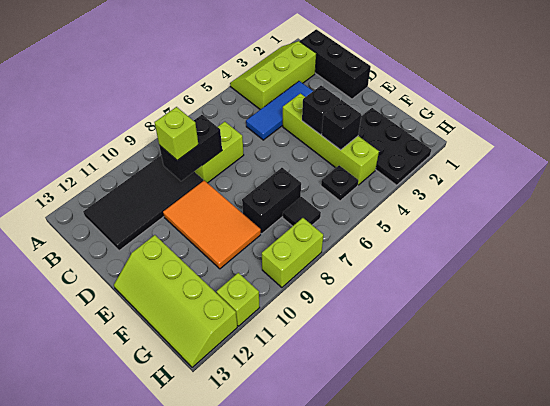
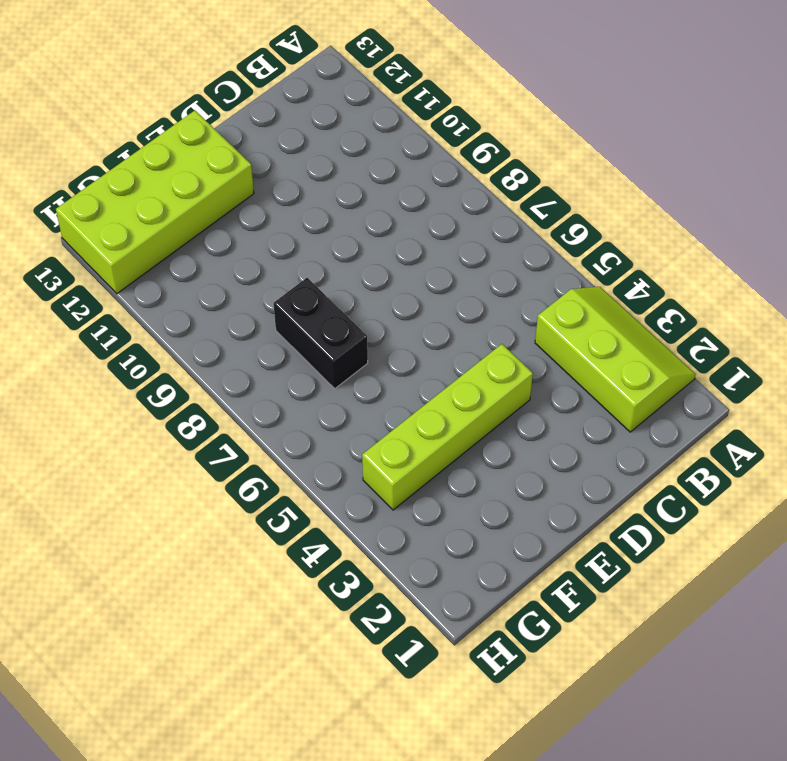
lime brick E12:H13 level 1 -> lime slope E12:H13 level 1 top 12
none -> black brick B1:D1 level 1
none -> black tile B9:C12 level 1
none -> blue tile C3:C5 level 1

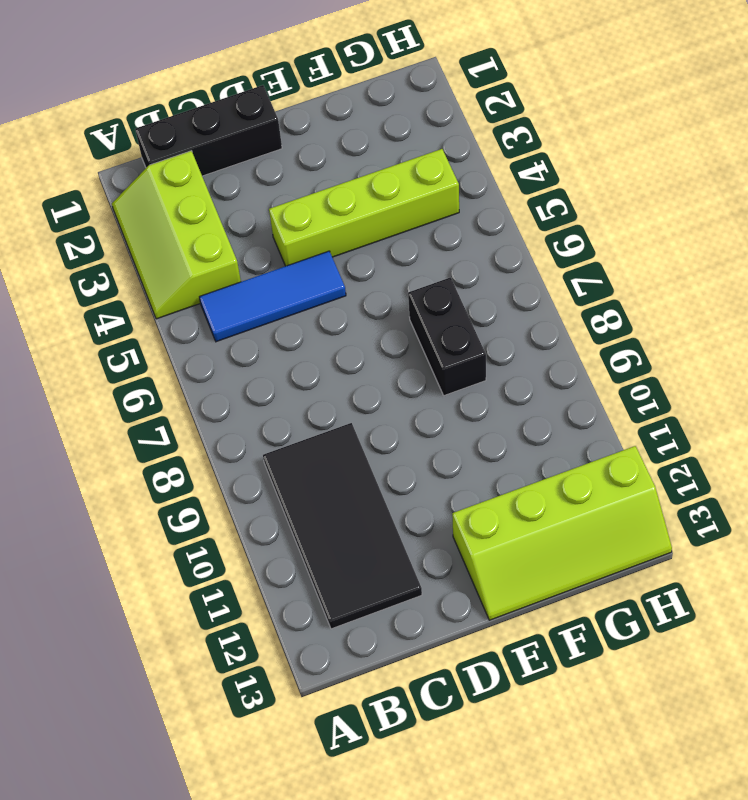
blue tile B5:D5 level 1 -> blue tile C3:C5 level 1
none -> lime brick C7:C8 level 1
none -> orange tile D9:F10 level 1
none -> black plate F2:H3 level 1

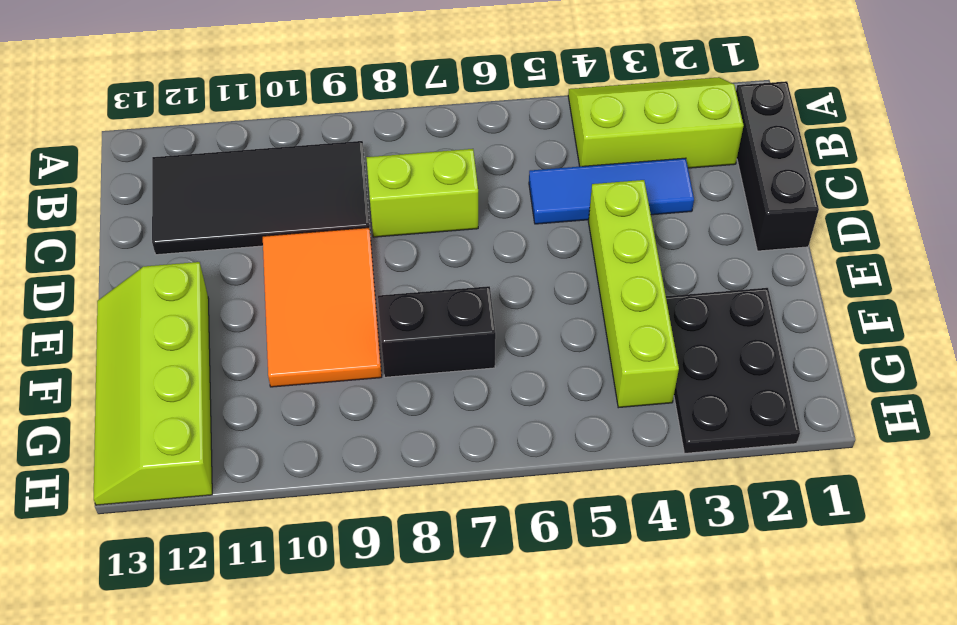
none -> black plate G5 level 1
none -> black tile G7 level 1
none -> lime brick H8:H9 level 1

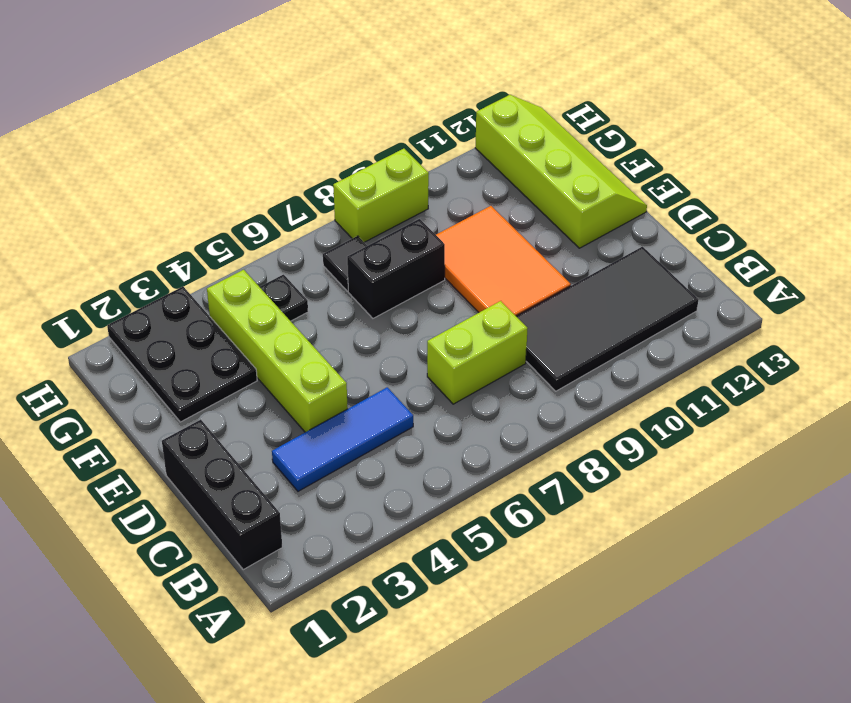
none -> lime slope A2:B4 level 1 top B
none -> lime brick H11 level 1
none -> black brick C8:C9 level 2

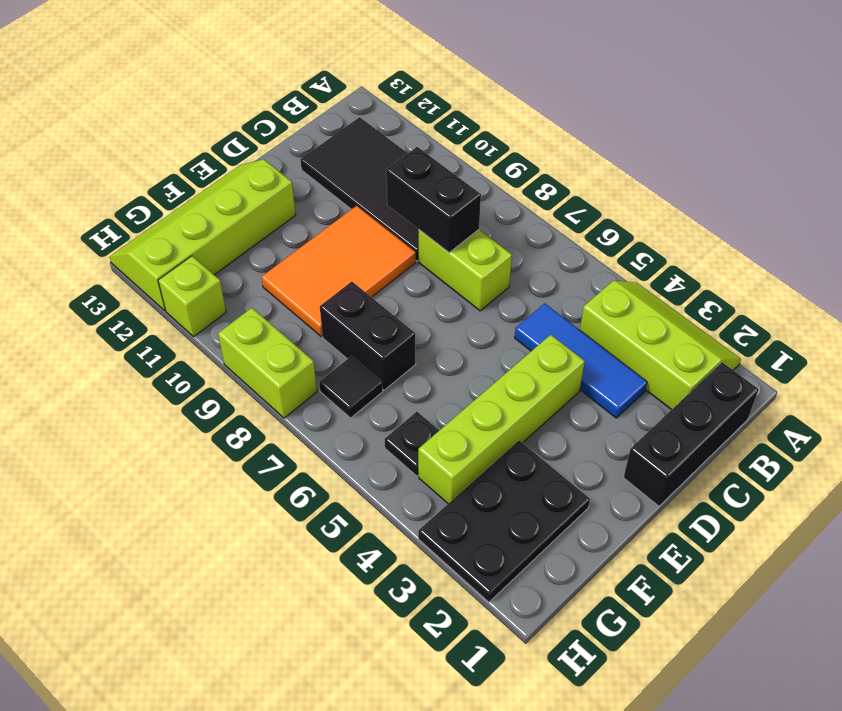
none -> black brick E4 level 2
none -> black brick F4 level 2
none -> lime brick C9 level 3

